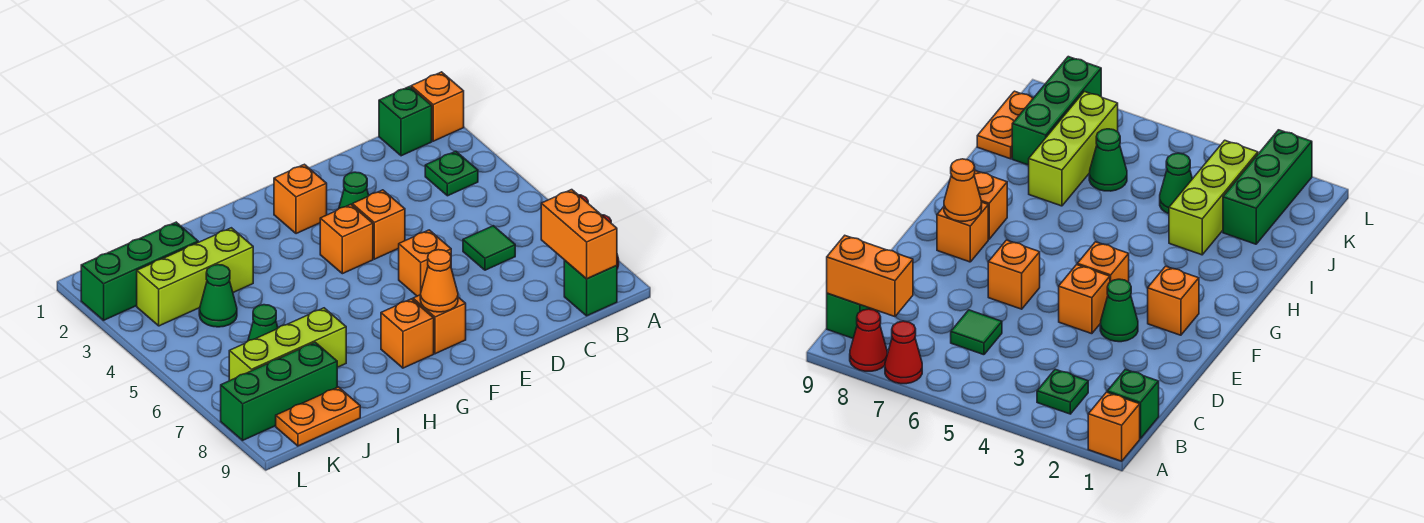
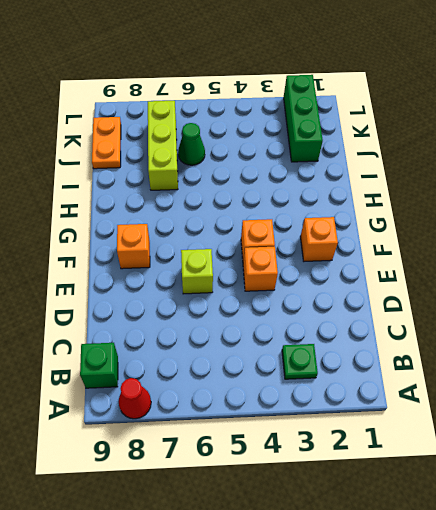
lime brick E6 level 1 -> orange brick E6 level 1
none -> orange brick A1 level 1
none -> red cone A7 level 1
none -> green brick B1 level 1

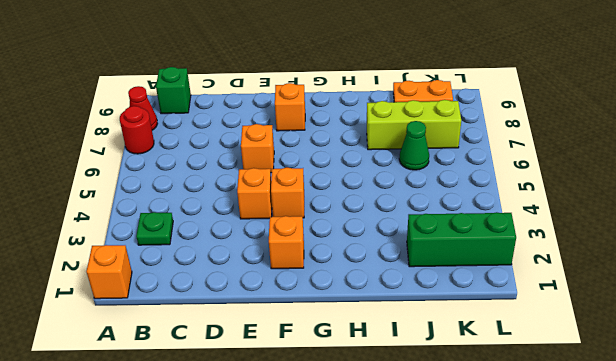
red round brick A7 level 1 -> red cone A7 level 1
none -> green brick B1 level 1
none -> green tile C6 level 1
none -> green cone E3 level 1

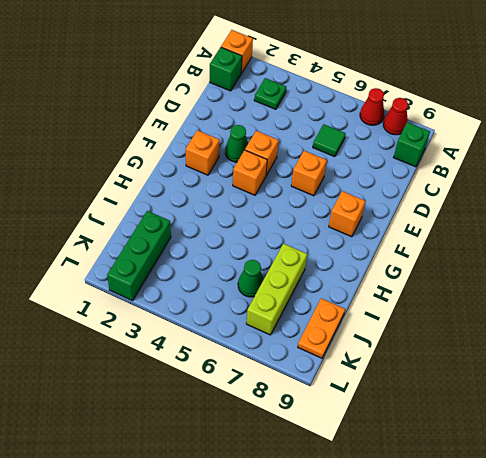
none -> orange brick G8 level 1
none -> lime brick I3:K3 level 1
none -> green cone J4 level 1

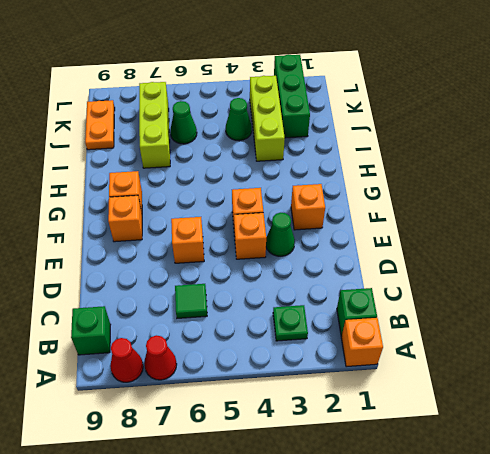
none -> green brick J8:L8 level 1
none -> orange brick B8:B9 level 2
none -> orange cone F8 level 2

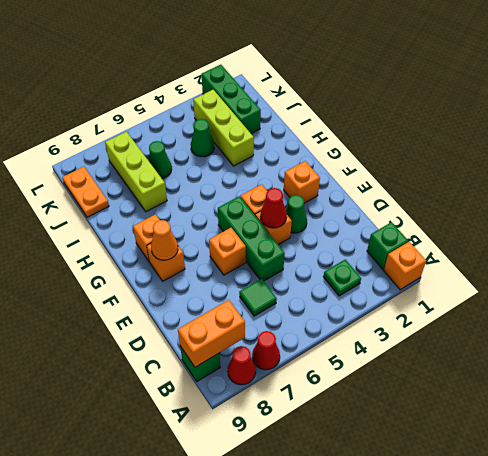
green brick D5:F5 level 1 -> green brick J8:L8 level 1
red cone E4 level 2 -> none

